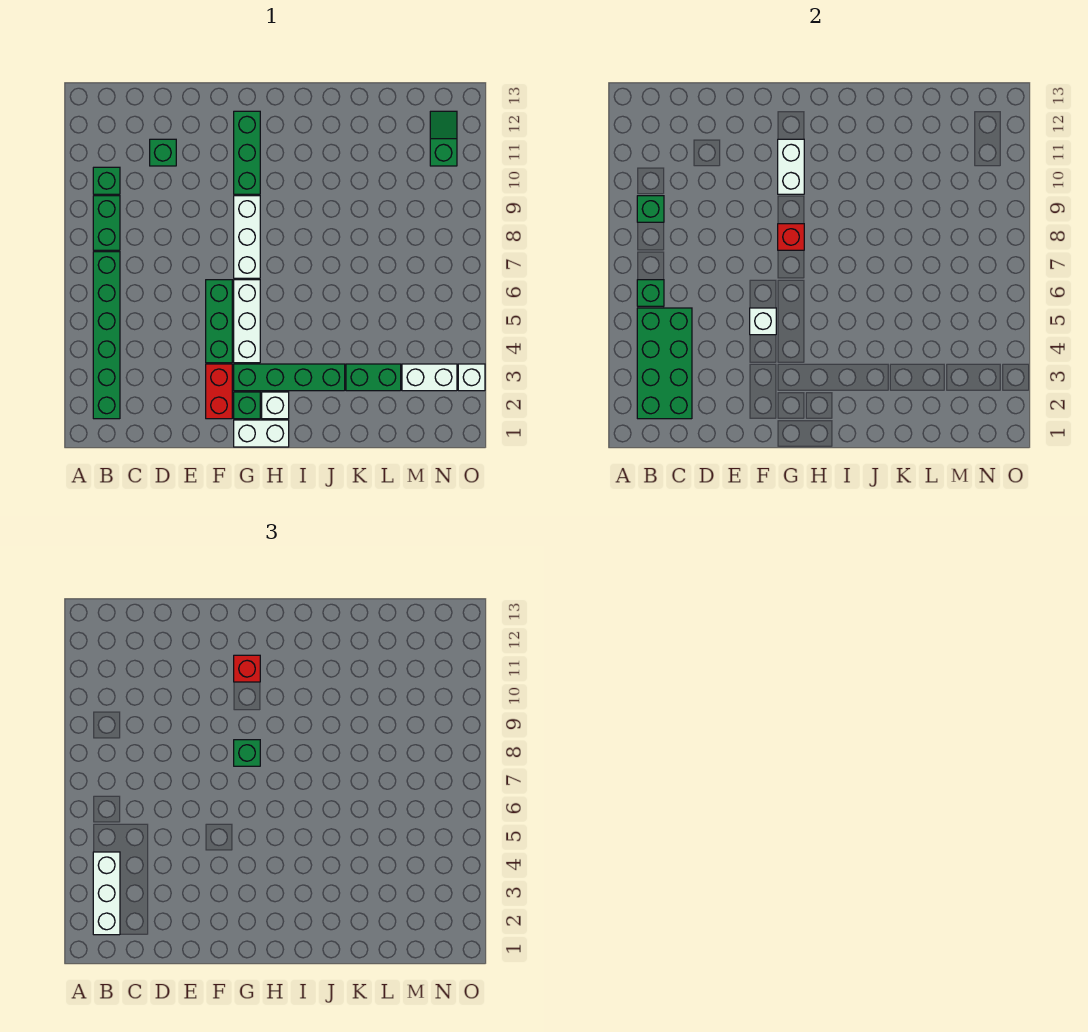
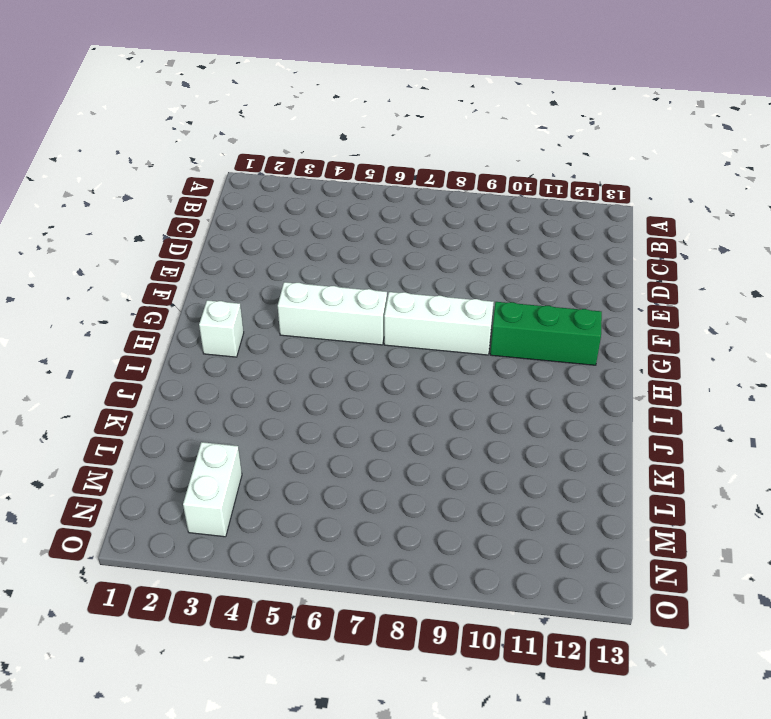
none -> green brick B2:B7 level 1
none -> green brick B8:B9 level 1
none -> green brick B10 level 1

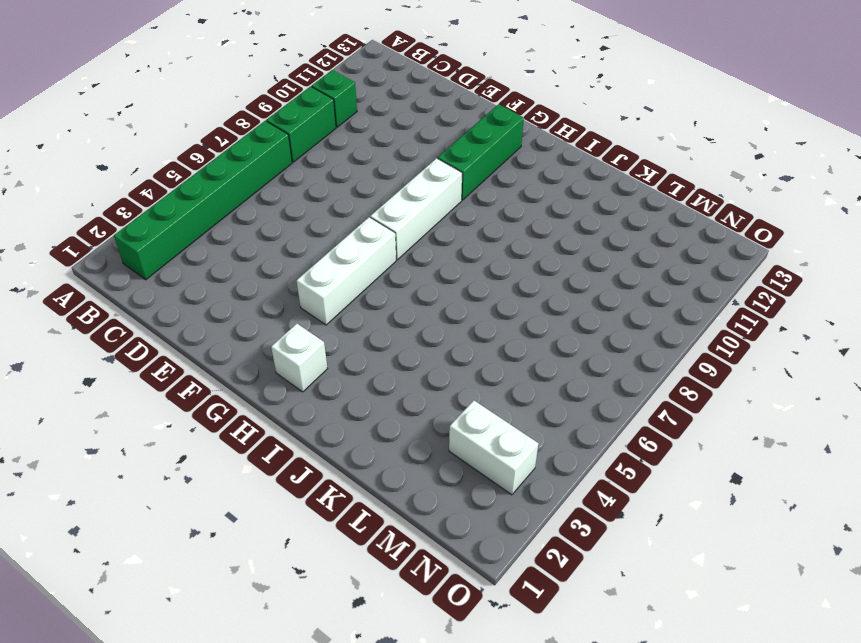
none -> green brick D11 level 1
none -> red brick F2:F3 level 1
none -> green brick F4:F6 level 1

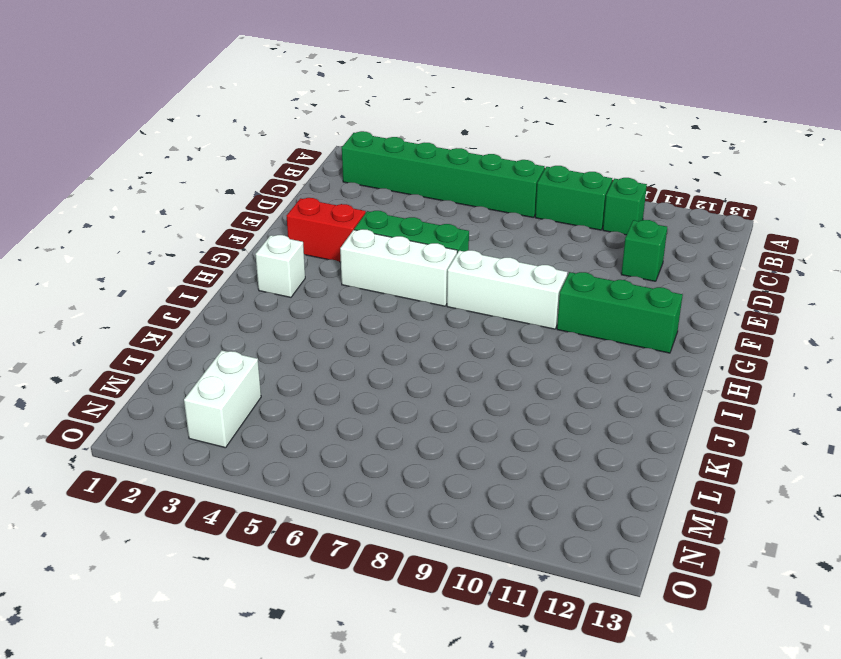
none -> white brick G1:H1 level 1
none -> green brick G2 level 1
none -> green brick G3:J3 level 1

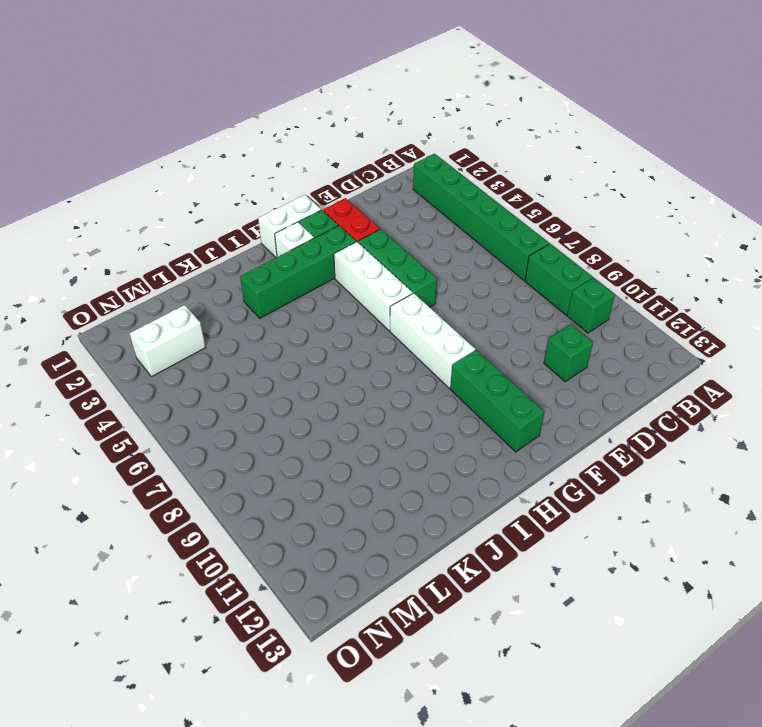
none -> green brick K3:L3 level 1
none -> green slope N11:N12 level 1 top 11
none -> white brick O3 level 1

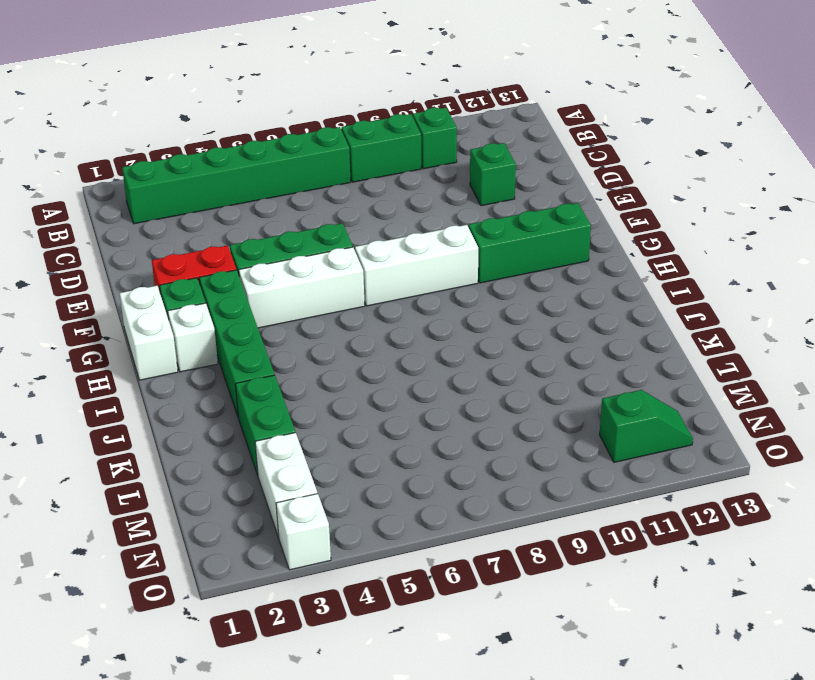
none -> green brick B2:C5 level 2
none -> green brick B6 level 2
none -> green brick B9 level 2

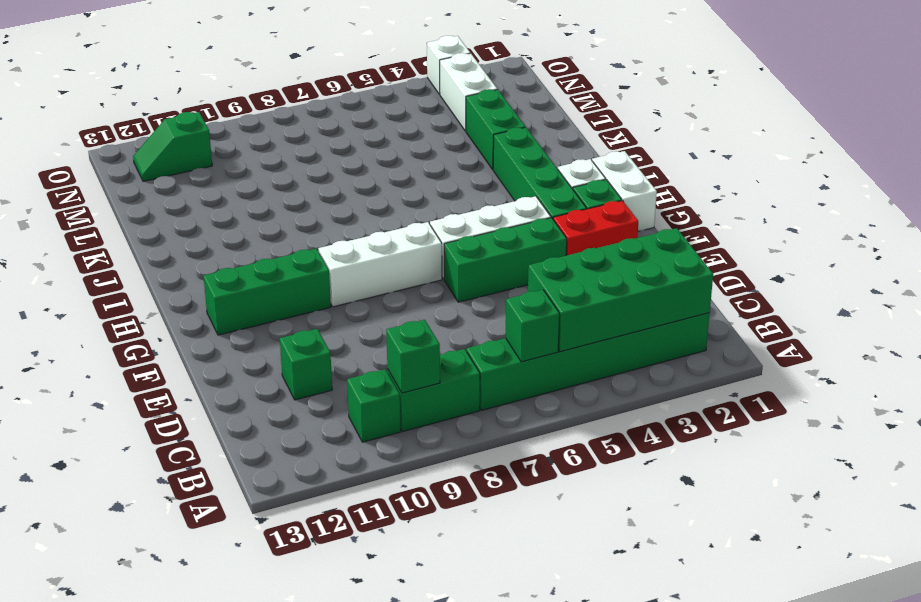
none -> white brick F5 level 2
none -> red brick G8 level 2
none -> white brick G10:G11 level 2

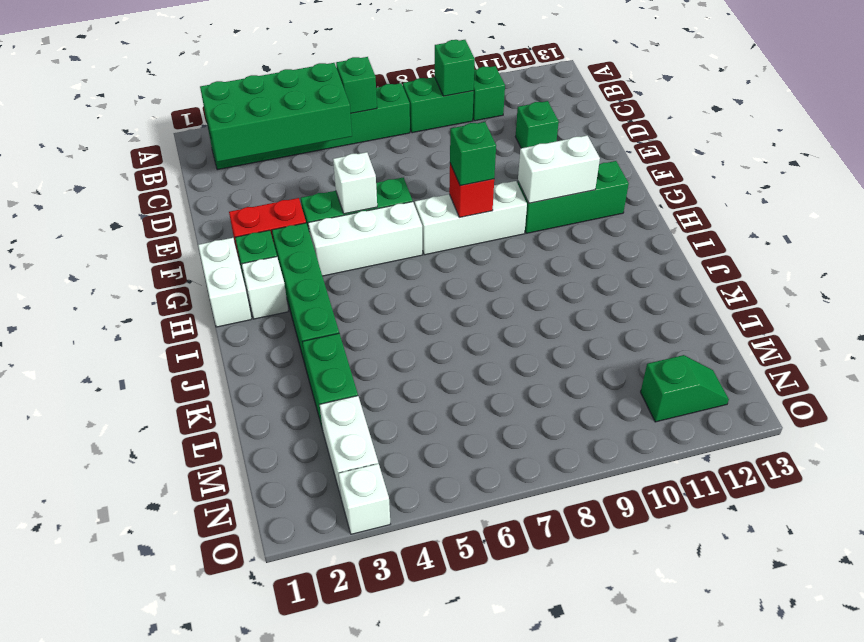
none -> white brick B2:B4 level 3
none -> red brick G11 level 3

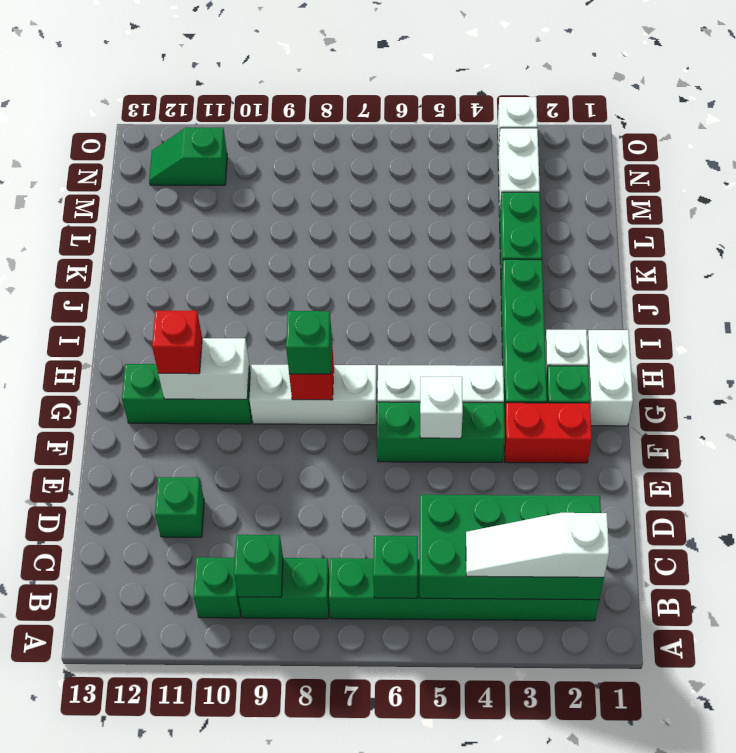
white slope B2:B4 level 3 top 2 -> white brick B2:B4 level 3

